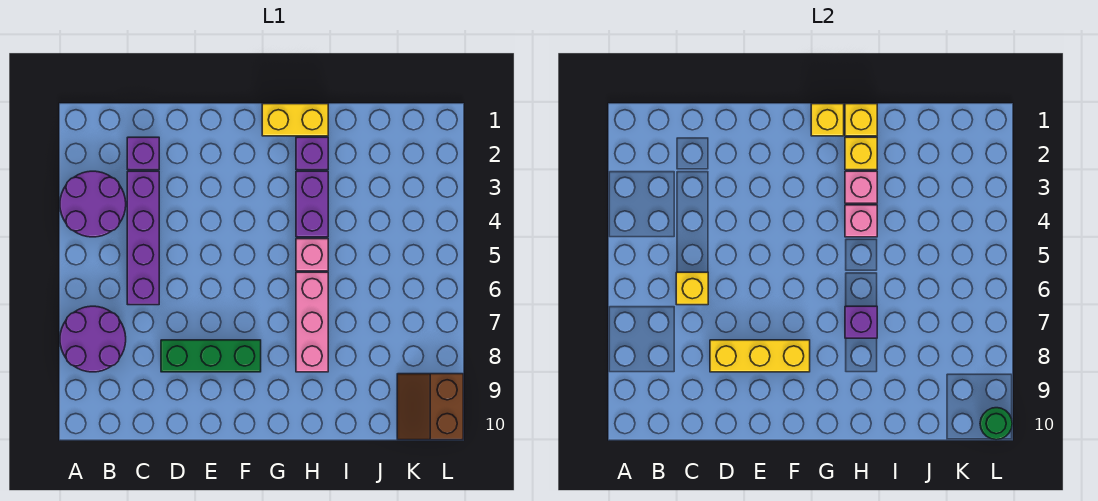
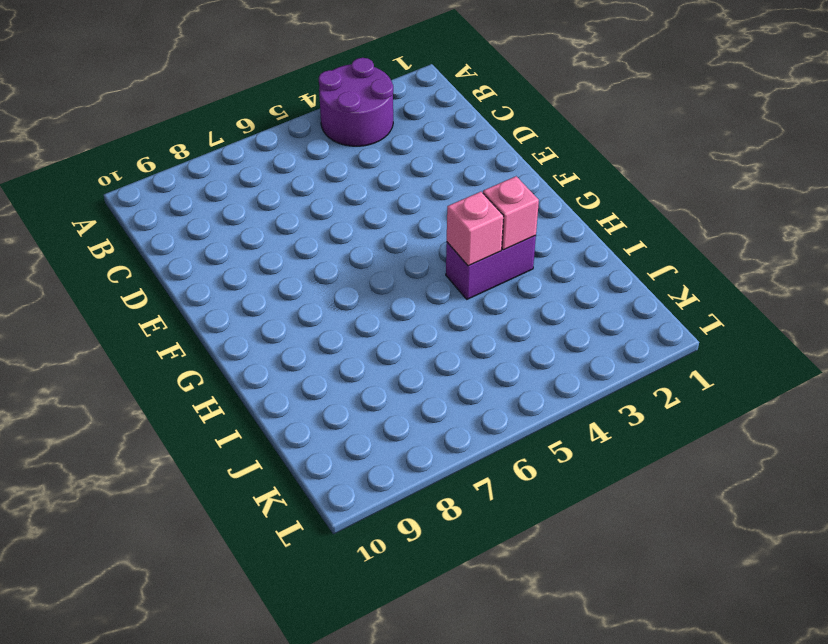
none -> purple round brick A7:B8 level 1
none -> purple brick C2 level 1
none -> purple brick C3:C6 level 1

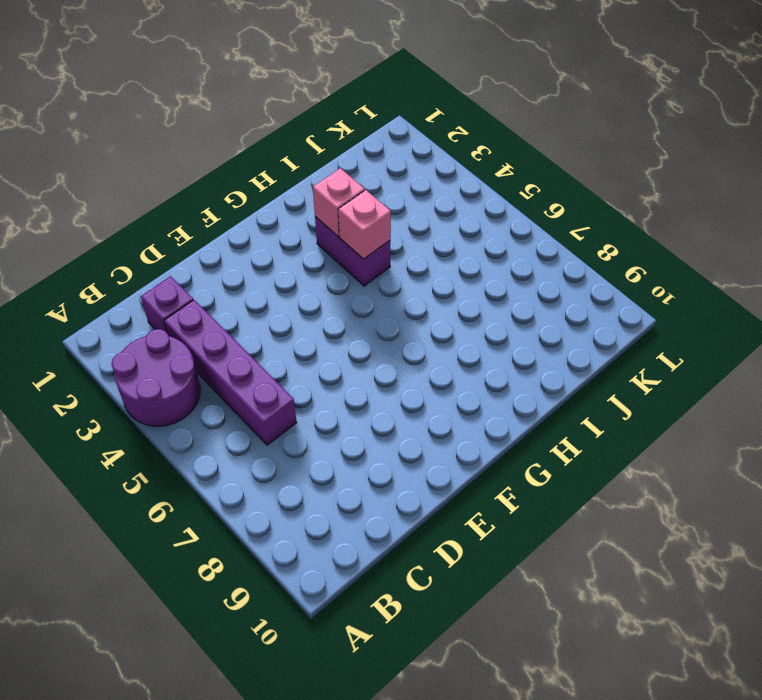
none -> purple round brick A7:B8 level 1
none -> green brick D8:F8 level 1
none -> yellow brick G1:H1 level 1

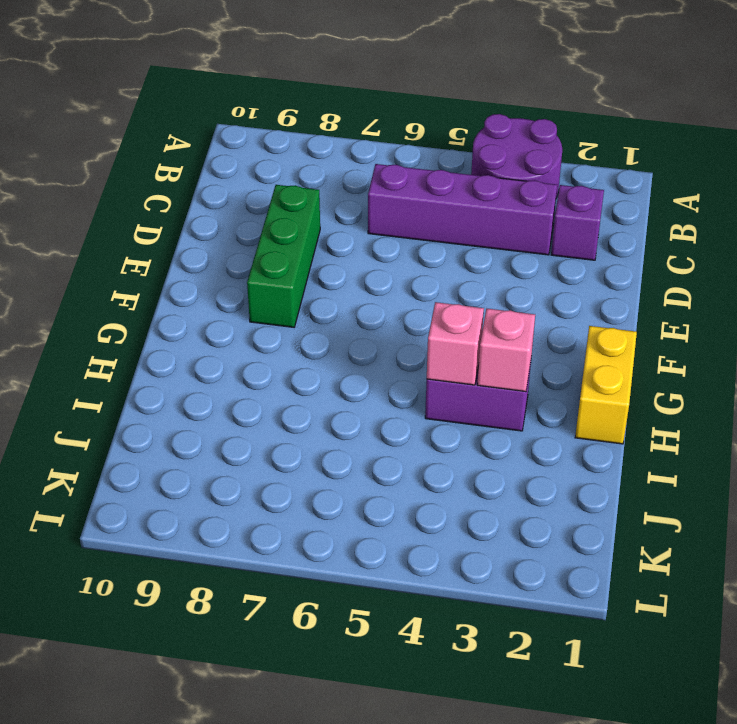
none -> purple round brick A7:B8 level 1
none -> purple brick H2 level 1
none -> pink brick H5 level 1

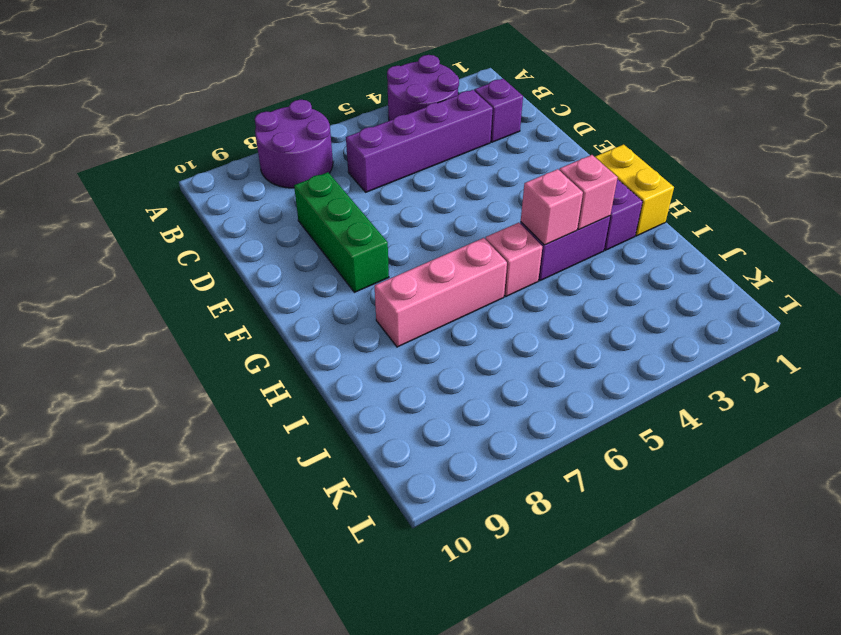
none -> brown slope K9:L10 level 1 top L
none -> yellow brick C6 level 2
none -> yellow brick D8:F8 level 2

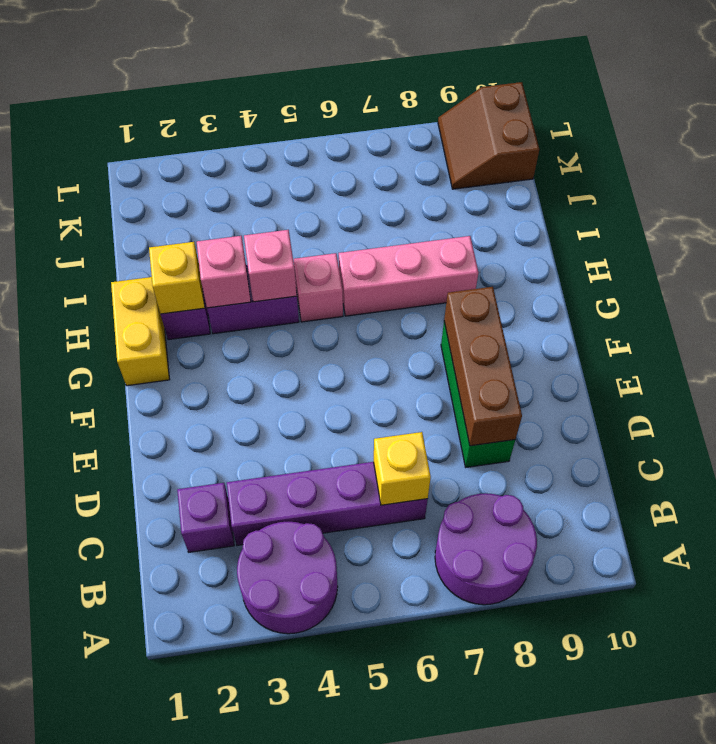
brown brick D8:F8 level 2 -> yellow brick D8:F8 level 2
brown slope K9:L10 level 1 top 10 -> brown slope K9:L10 level 1 top L
none -> yellow brick G1 level 2
none -> yellow brick H1 level 2
none -> purple brick H7 level 2

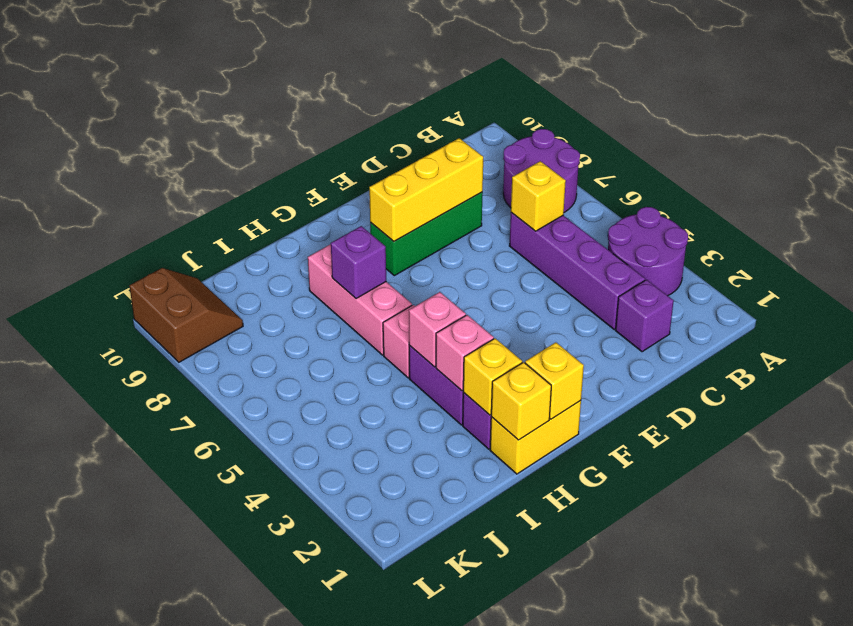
none -> green round brick L10 level 2

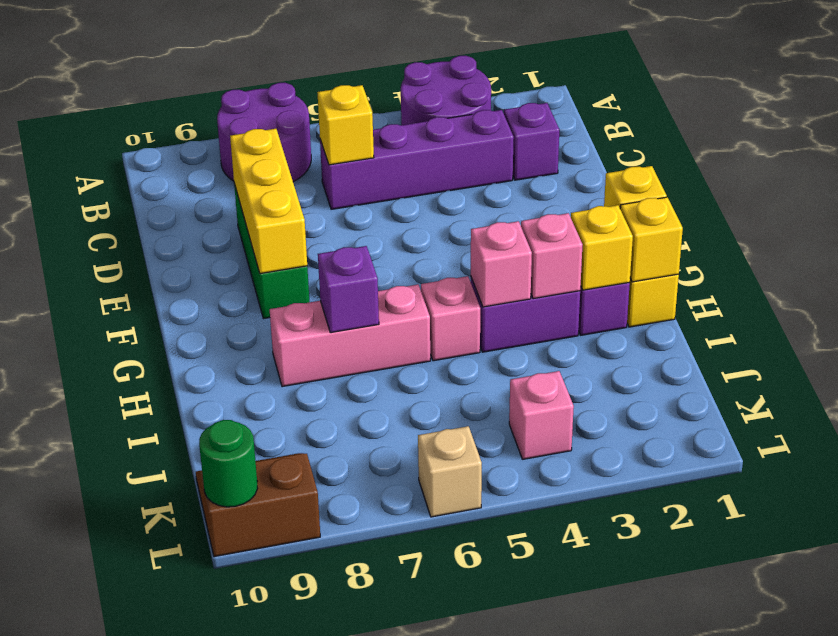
pink brick K4 level 1 -> none
tan brick L6 level 1 -> none

